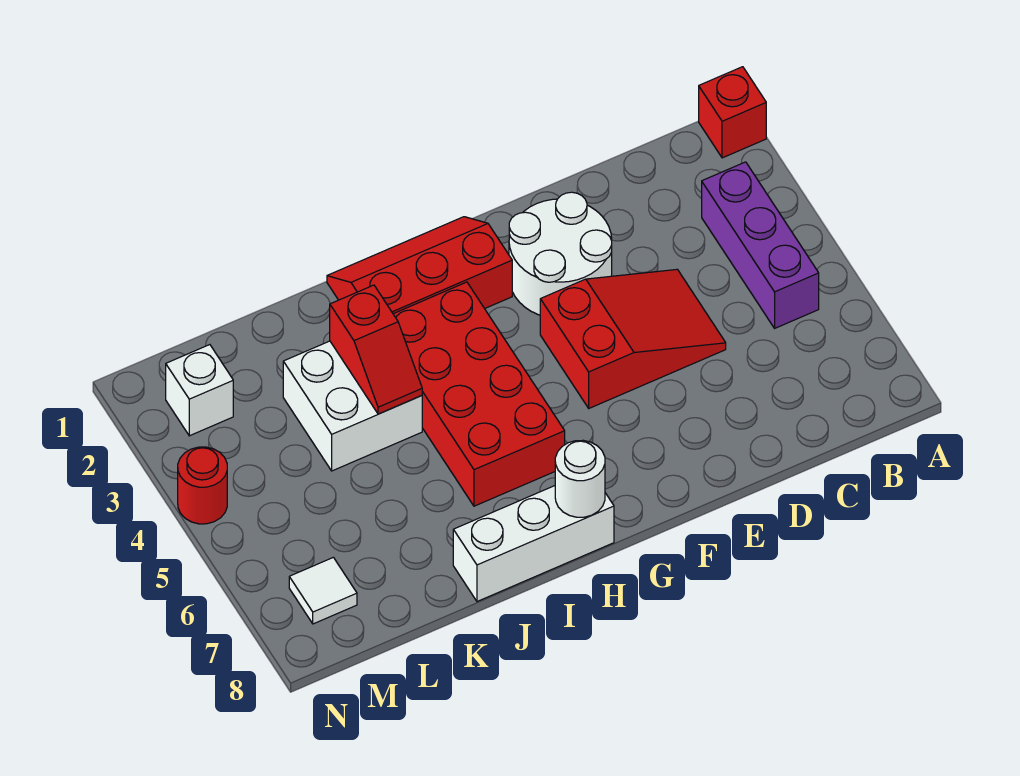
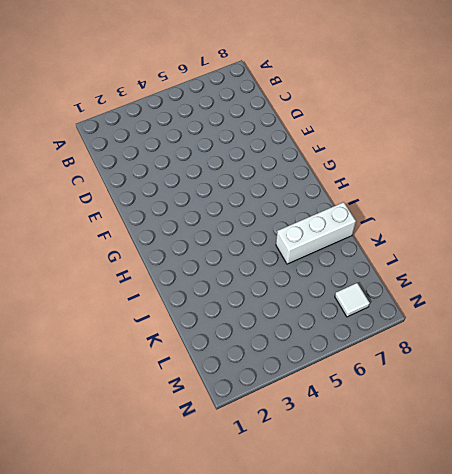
white brick J6:J8 level 1 -> white brick H8:J8 level 1
none -> red brick A1 level 1
none -> purple brick B3:B5 level 1
none -> red slope D4:F5 level 1 top F

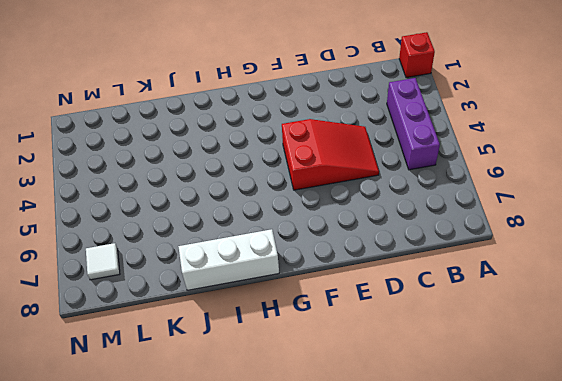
none -> white round brick E2:F3 level 1
none -> red slope G1:I2 level 1 top 2
none -> red brick H3:I6 level 1

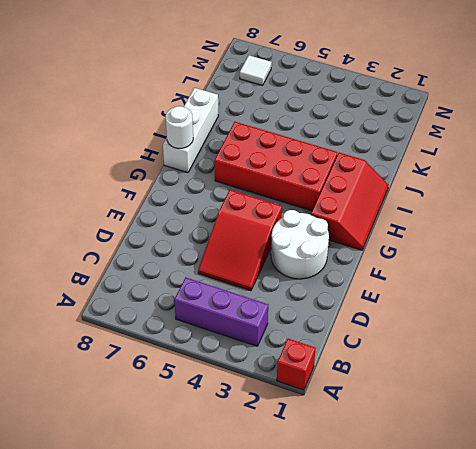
none -> white brick J3:K4 level 1
none -> white brick M2 level 1
none -> red round brick N4 level 1

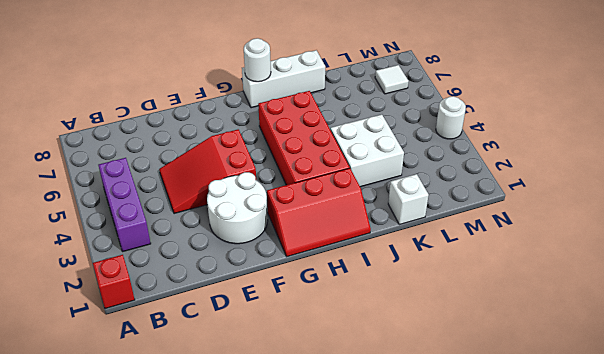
white brick K1 level 1 -> white brick M2 level 1
white round brick N4 level 1 -> red round brick N4 level 1
none -> red slope J3:J4 level 2 top 3

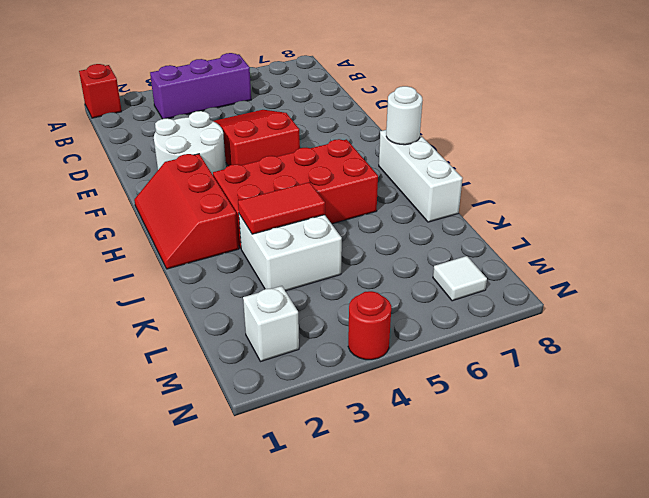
red tile J3:J4 level 2 -> red slope J3:J4 level 2 top 3

